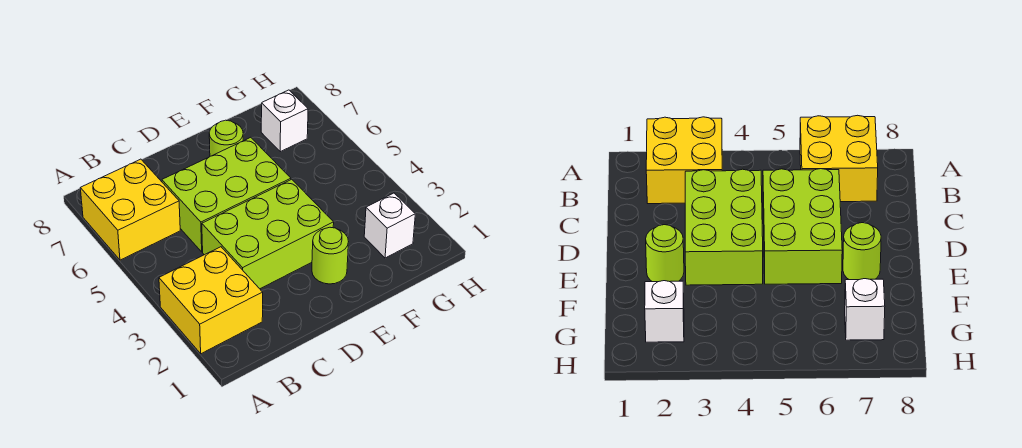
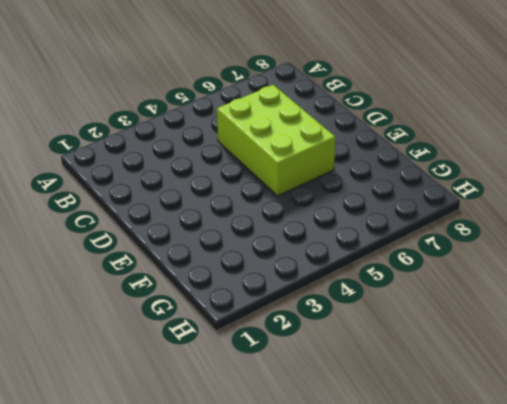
none -> yellow brick A2:B3 level 1
none -> yellow brick A6:B7 level 1

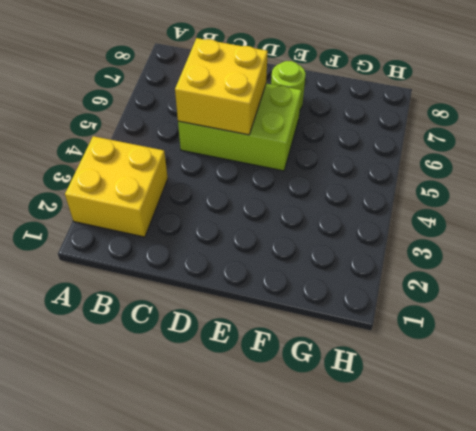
yellow brick C5:D6 level 2 -> yellow brick A6:B7 level 1
none -> lime brick C3:E4 level 1
none -> lime round brick E2 level 1

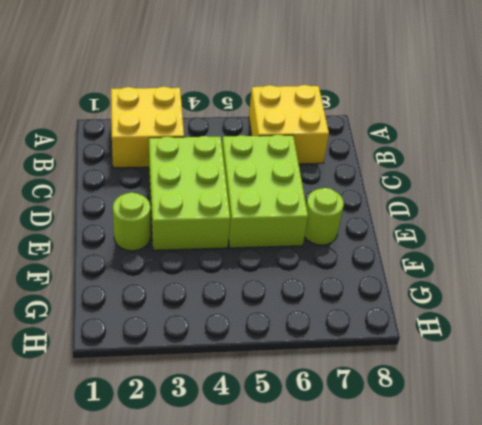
none -> white brick G2 level 1
none -> white brick G7 level 1

